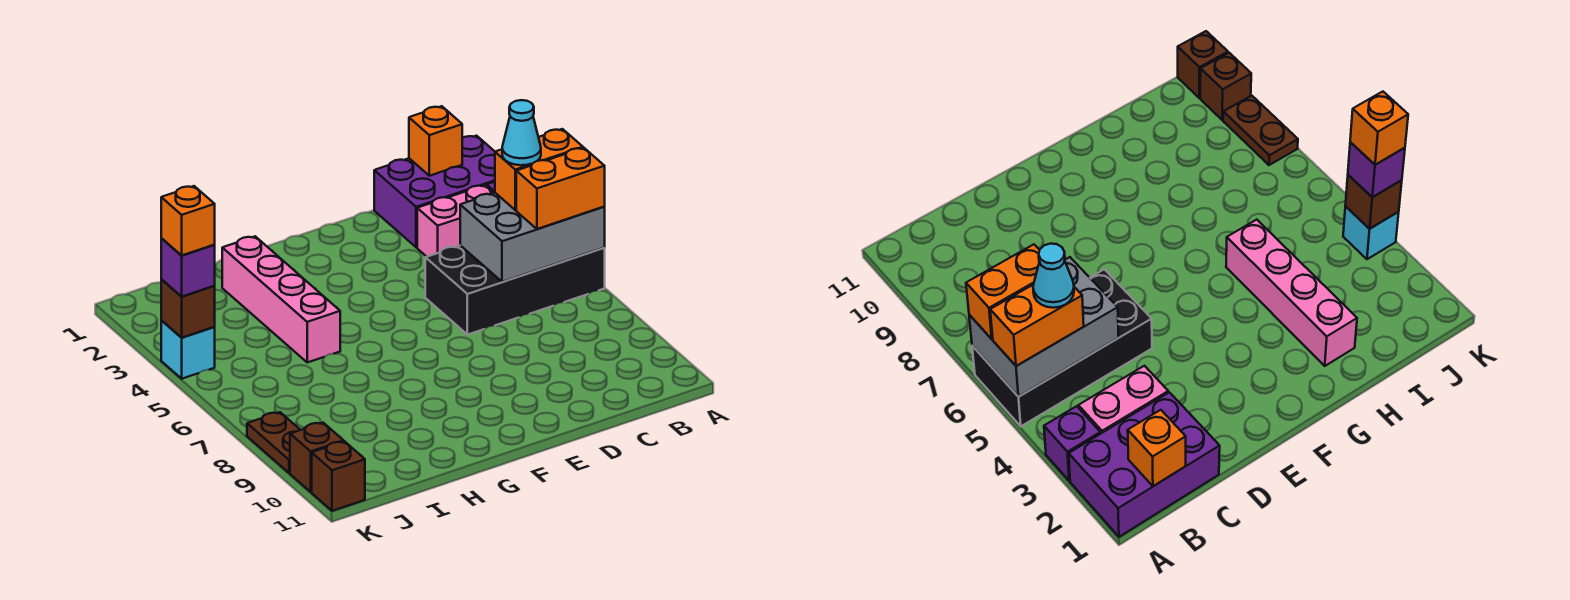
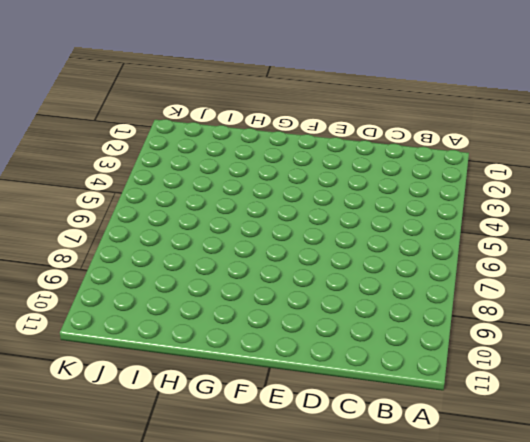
none -> purple brick A1:C2 level 1
none -> purple brick A3 level 1
none -> black brick A5:D6 level 1

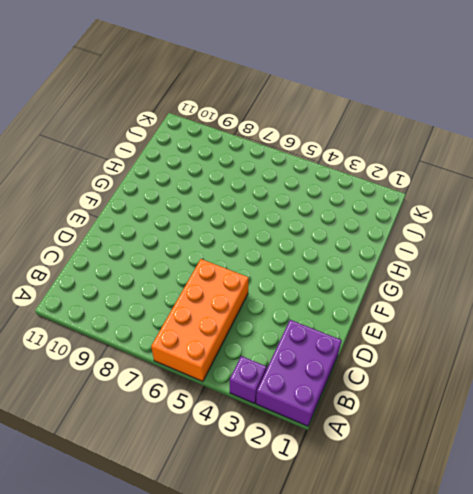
orange brick A5:D6 level 1 -> black brick A5:D6 level 1
none -> pink brick B3:C3 level 1
none -> pink brick H2:H5 level 1
none -> cyan brick K4 level 1

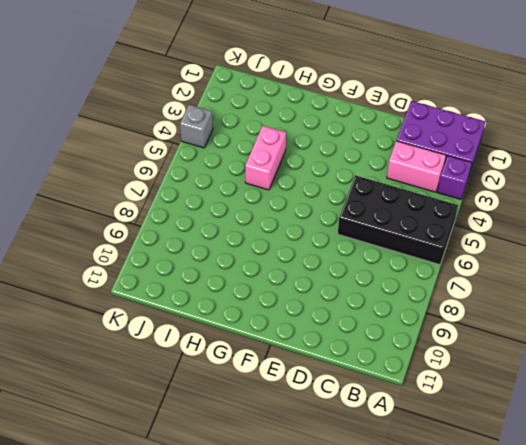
pink brick H4:H5 level 1 -> pink brick H2:H5 level 1
grey brick K4 level 1 -> cyan brick K4 level 1
none -> brown plate K8:K9 level 1
none -> brown brick K10 level 1
none -> brown brick K11 level 1

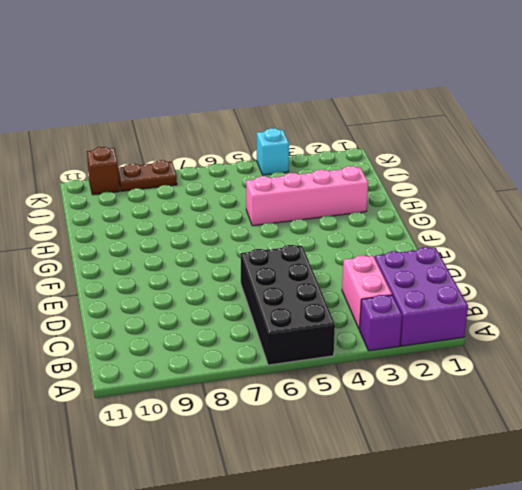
none -> brown brick K11 level 1
none -> grey brick A5:C6 level 2
none -> orange brick B1 level 2

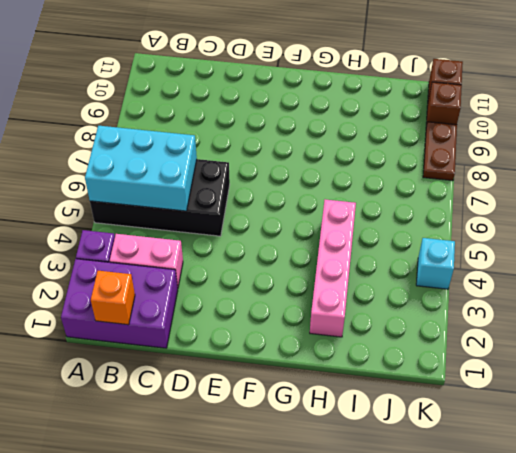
cyan brick A5:C6 level 2 -> grey brick A5:C6 level 2
none -> brown brick K4 level 2
none -> orange brick A5:B5 level 3
none -> orange brick A6:B6 level 3

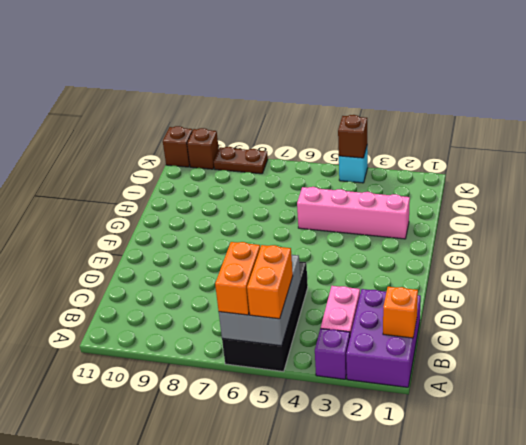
none -> purple brick K4 level 3
none -> cyan cone B5 level 4
none -> orange brick K4 level 4

